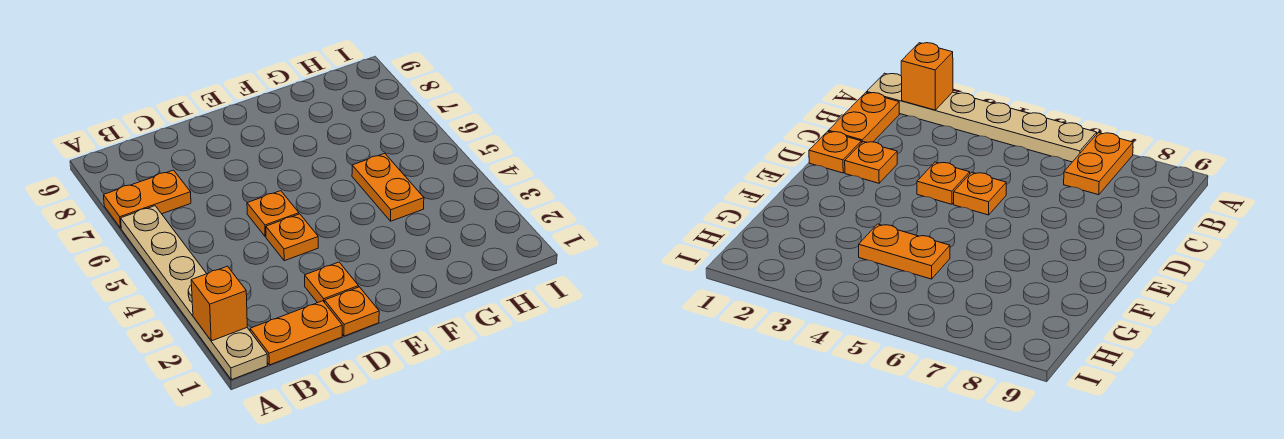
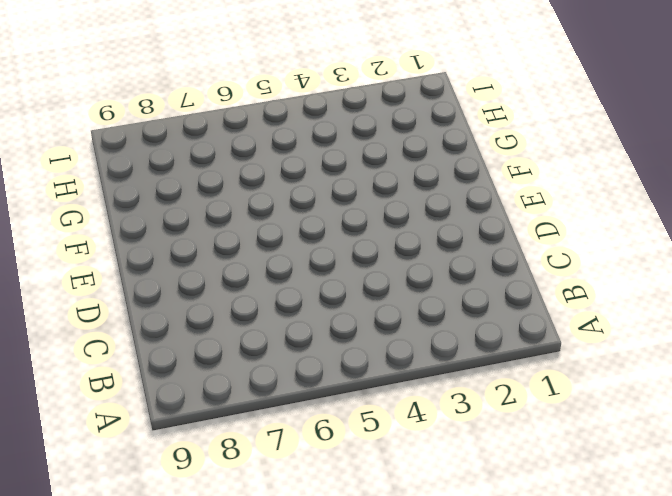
none -> tan plate A1:A6 level 1
none -> orange plate A7:B7 level 1

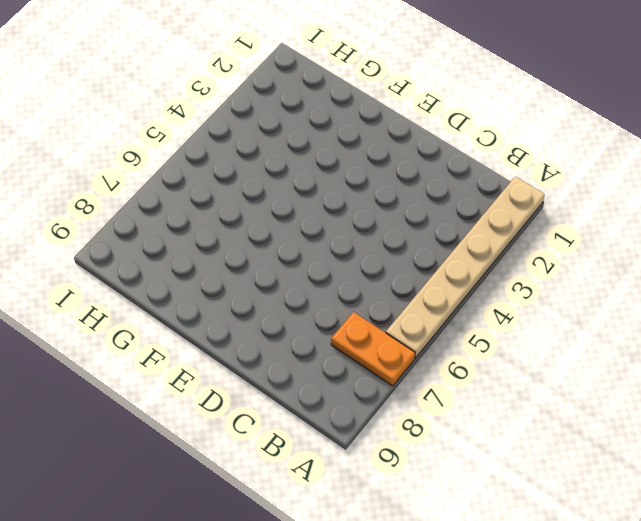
none -> orange plate B1:C1 level 1
none -> orange plate D1 level 1

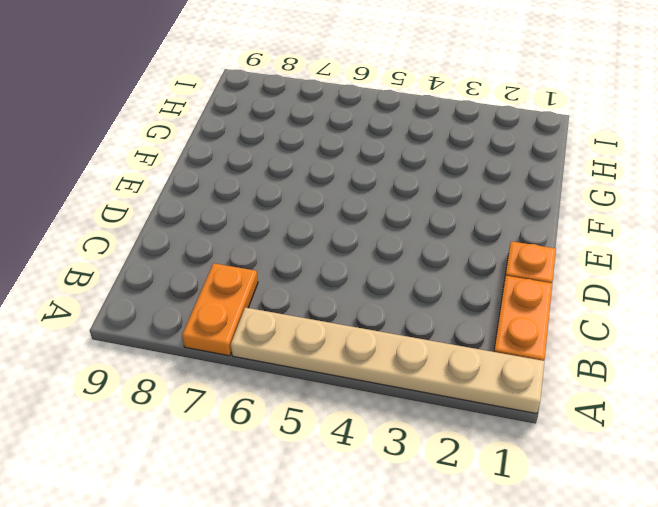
none -> orange plate D2 level 1
none -> orange plate D4 level 1

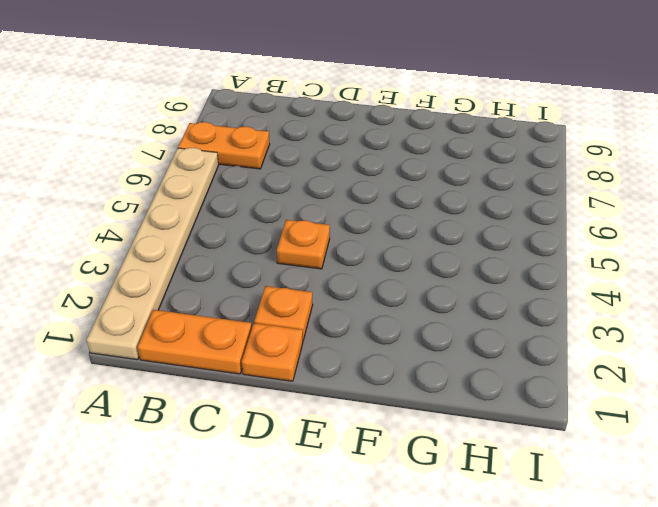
none -> orange plate D5 level 1
none -> orange plate G4:G5 level 1

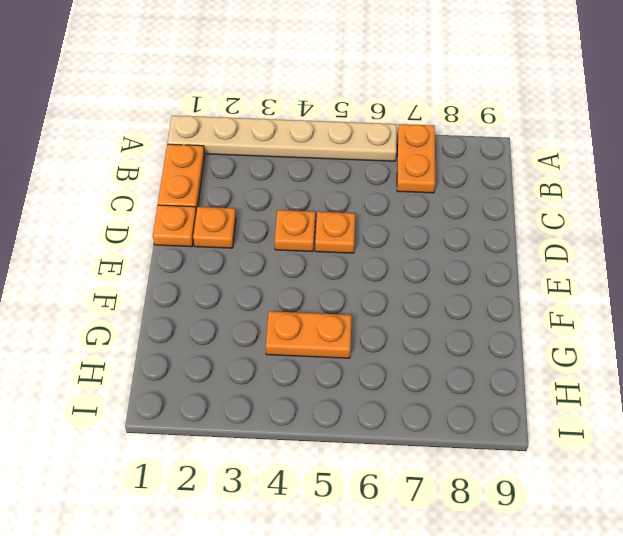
none -> orange brick A2 level 2

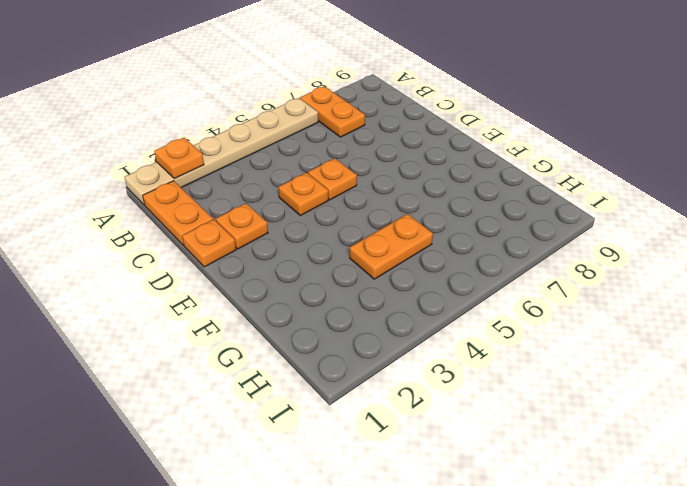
orange plate A2 level 2 -> orange brick A2 level 2

